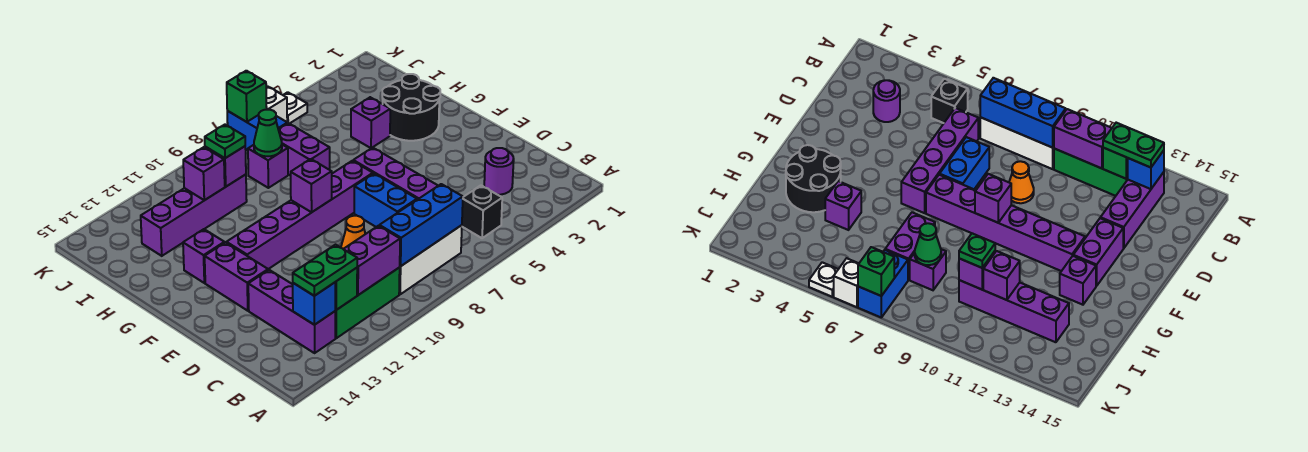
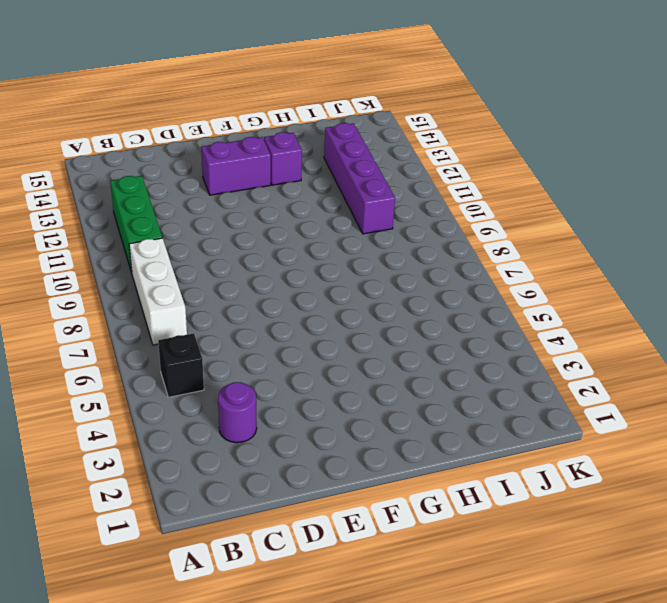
none -> purple brick B13:D13 level 1
none -> purple brick C6:F6 level 1
none -> blue brick D7:E7 level 1
none -> orange cone D9 level 1

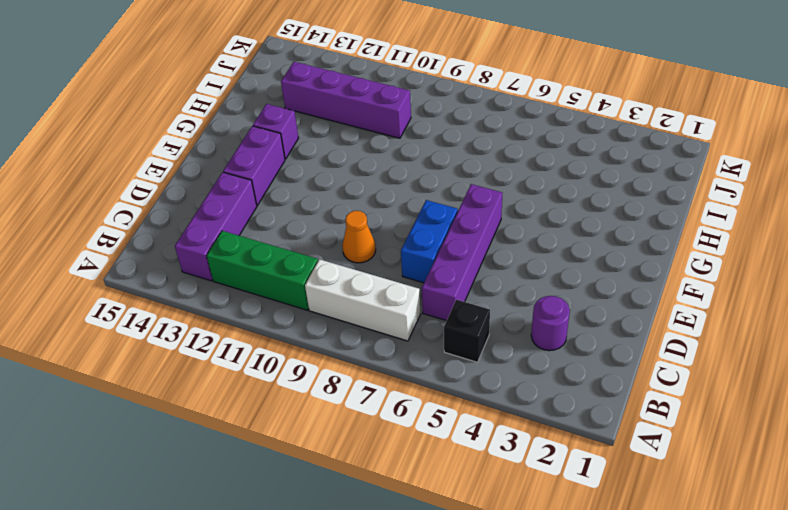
none -> purple brick F7:F12 level 1
none -> black round brick G2:H3 level 1
none -> purple brick H4 level 1
none -> purple brick H7:I7 level 1

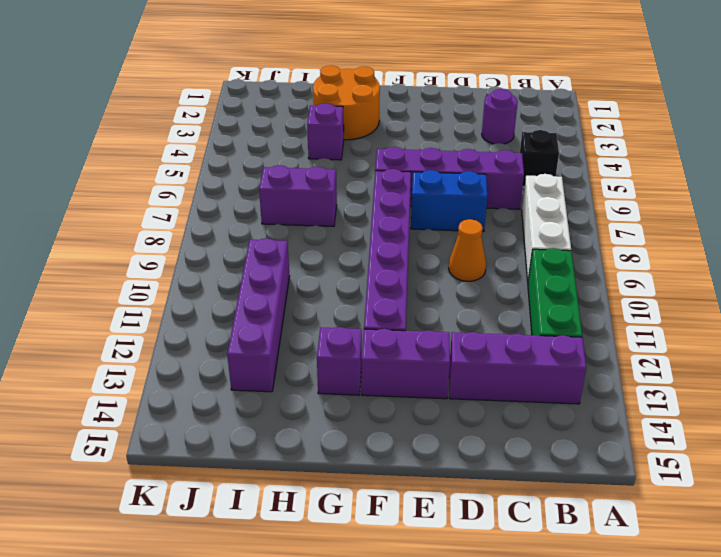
orange round brick G2:H3 level 1 -> black round brick G2:H3 level 1
none -> purple brick I8 level 1
none -> blue brick J7:K7 level 1
none -> white plate K5 level 1
none -> white brick K6 level 1

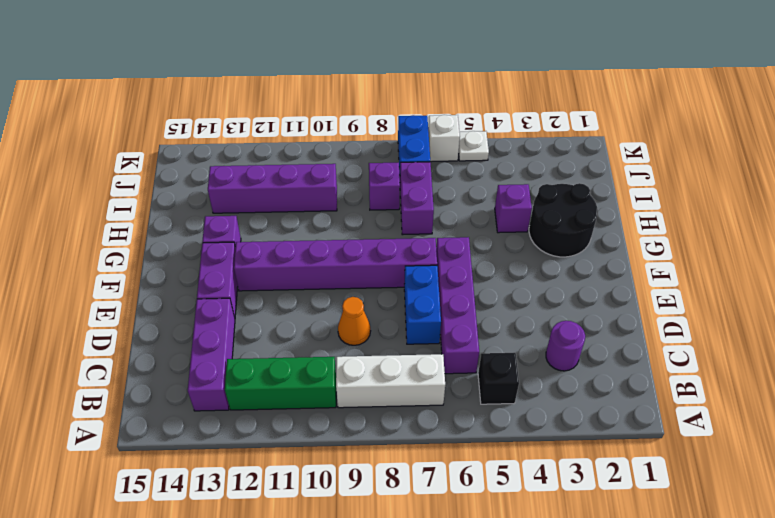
none -> blue brick B7:B9 level 2
none -> purple brick B10:B11 level 2
none -> green brick B12 level 2
none -> blue brick B13 level 2

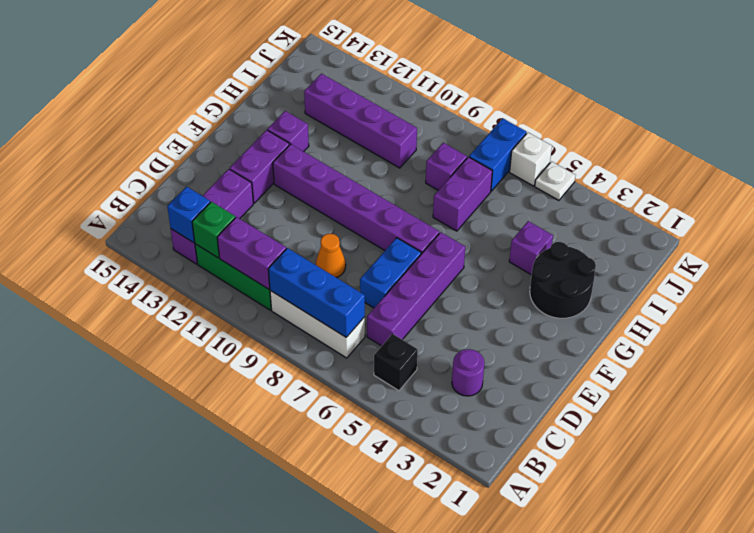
none -> purple brick F9 level 2
none -> green cone I8 level 2
none -> purple brick I10 level 2
none -> purple brick I11 level 2

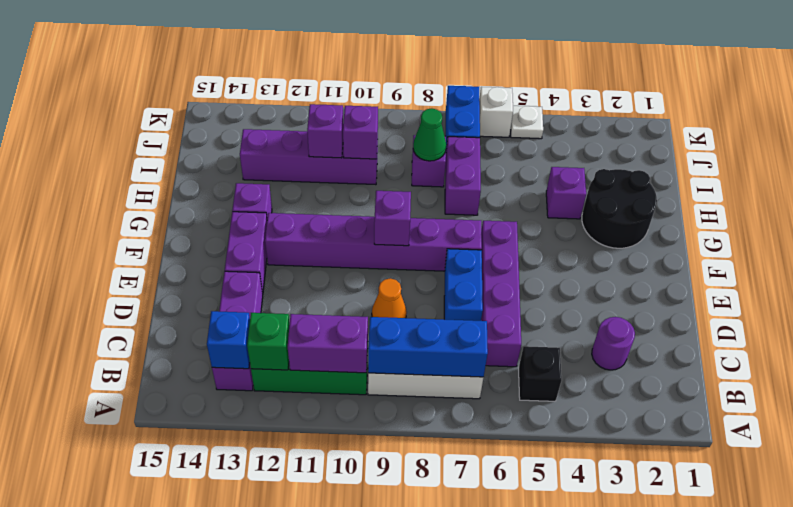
none -> green brick K7 level 2
none -> green plate B12:B13 level 3
none -> green plate I10 level 3

